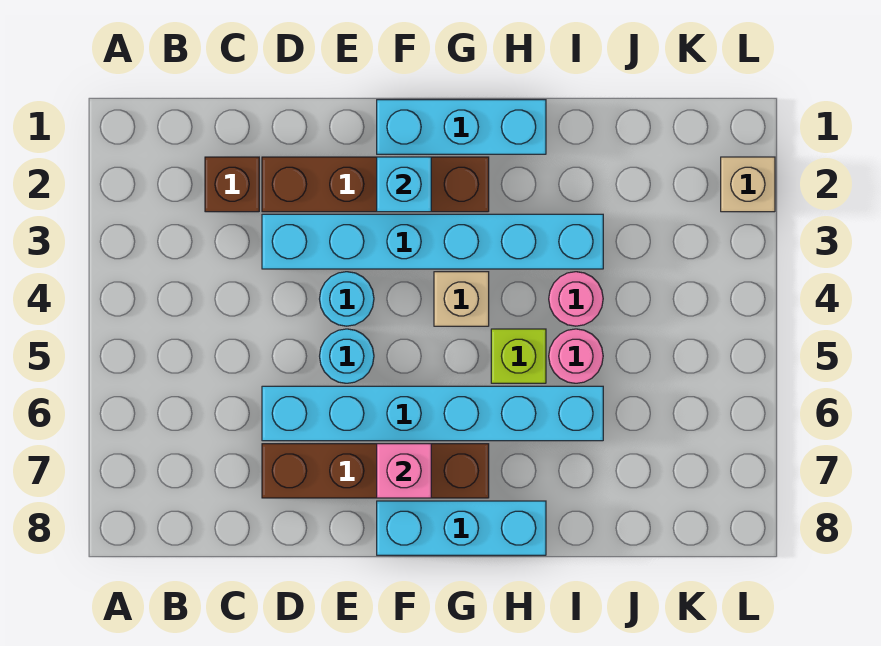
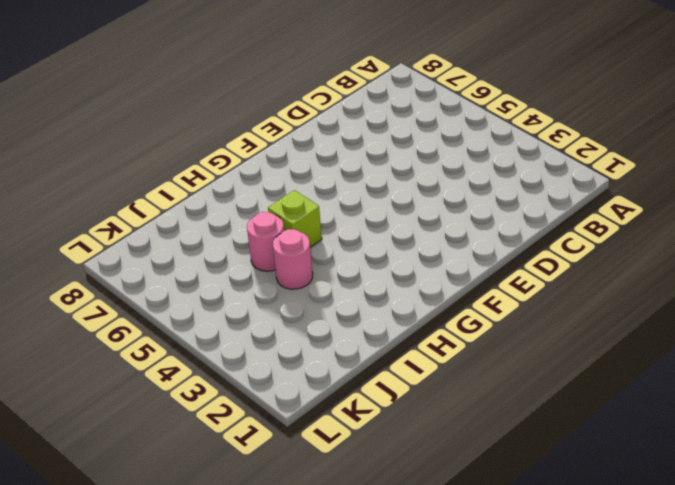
none -> brown brick C2 level 1
none -> brown brick D2:G2 level 1
none -> cyan brick D3:I3 level 1

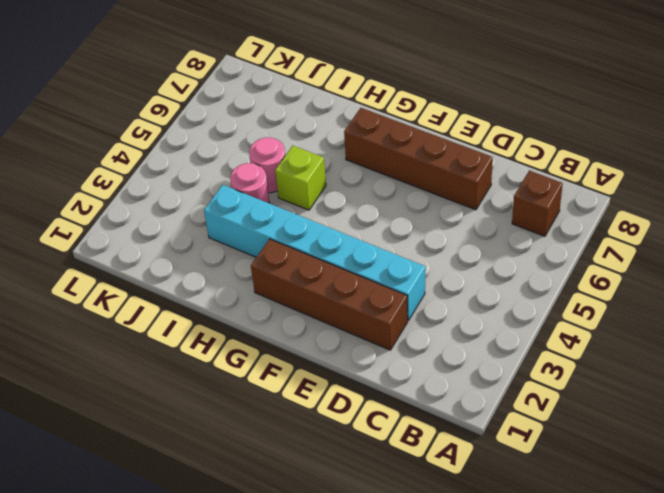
brown brick B7 level 1 -> brown brick C2 level 1
none -> cyan brick D6:I6 level 1
none -> cyan round brick E4 level 1
none -> cyan round brick E5 level 1

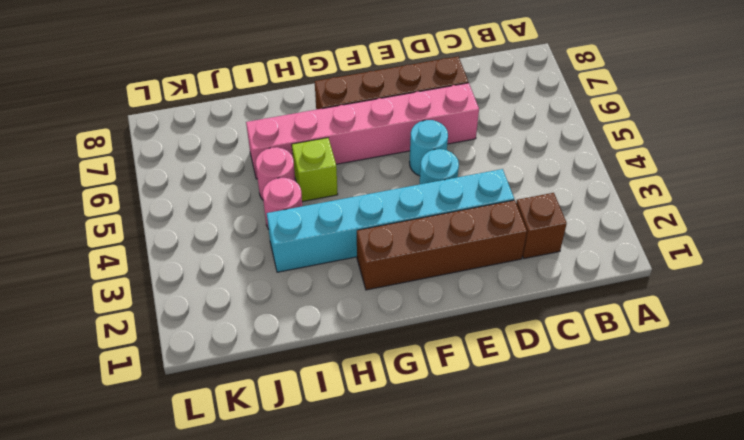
pink brick D6:I6 level 1 -> cyan brick D6:I6 level 1
none -> cyan brick F1:H1 level 1
none -> cyan brick F8:H8 level 1
none -> tan brick G4 level 1

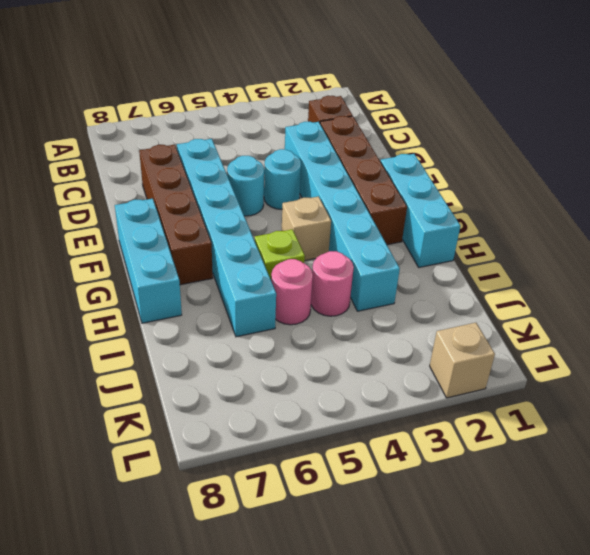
none -> cyan brick F2 level 2
none -> pink brick F7 level 2

